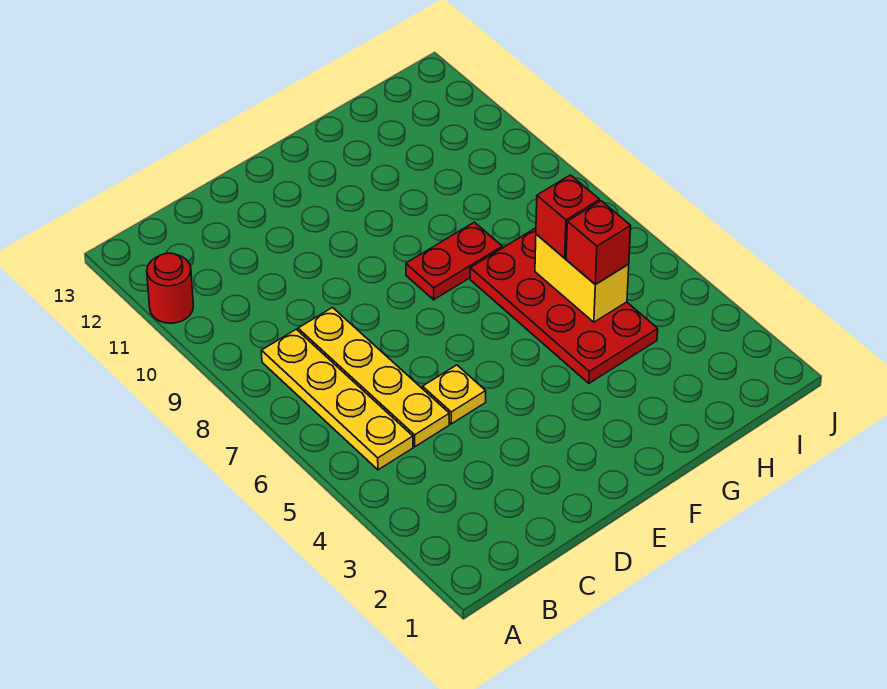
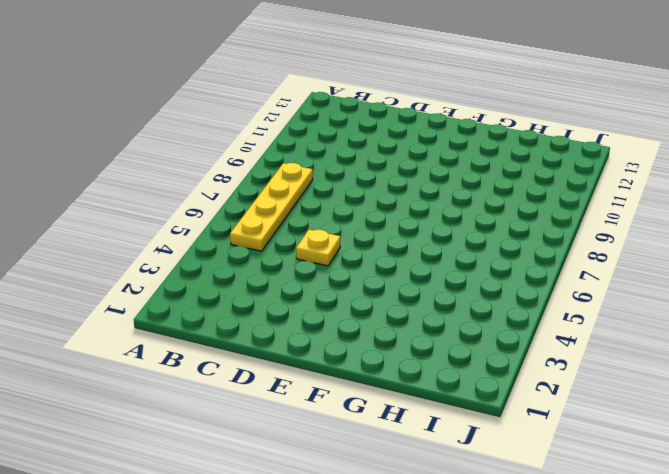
none -> red round brick A11 level 1
none -> yellow plate C5:C8 level 1

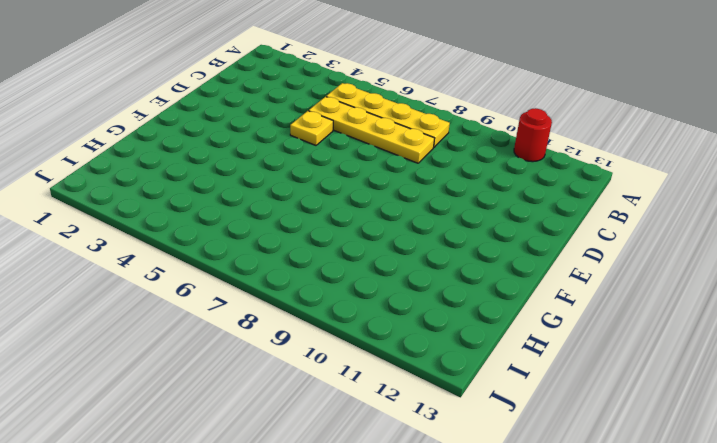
none -> red plate F8:G8 level 1
none -> red plate G4:H7 level 1

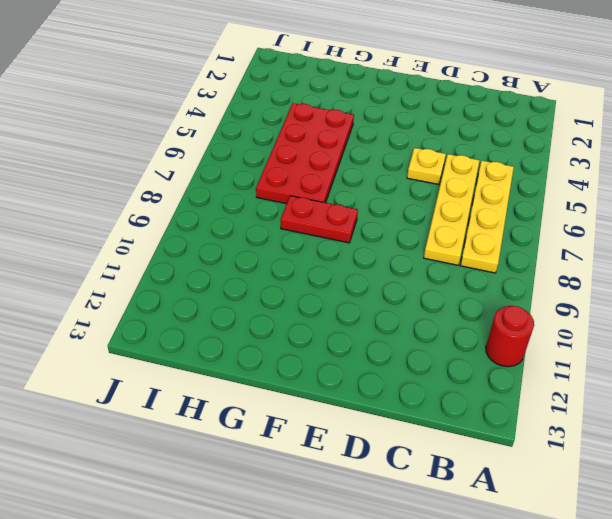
none -> yellow brick H5:H6 level 2
none -> red brick H5 level 3

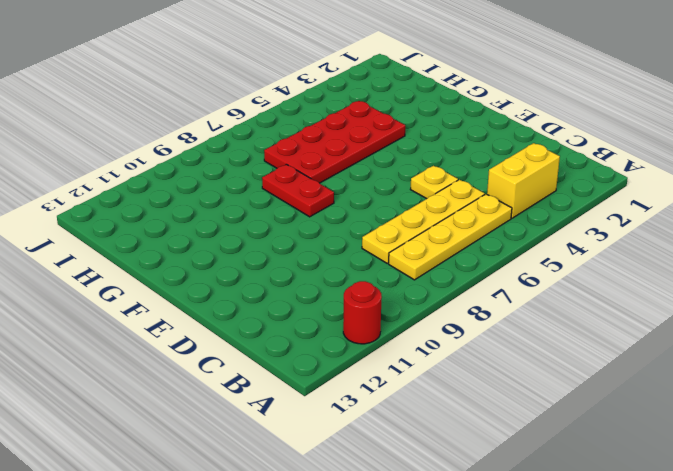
yellow brick B3:B4 level 1 -> yellow brick H5:H6 level 2
none -> red brick H5 level 3
none -> red brick H6 level 3

